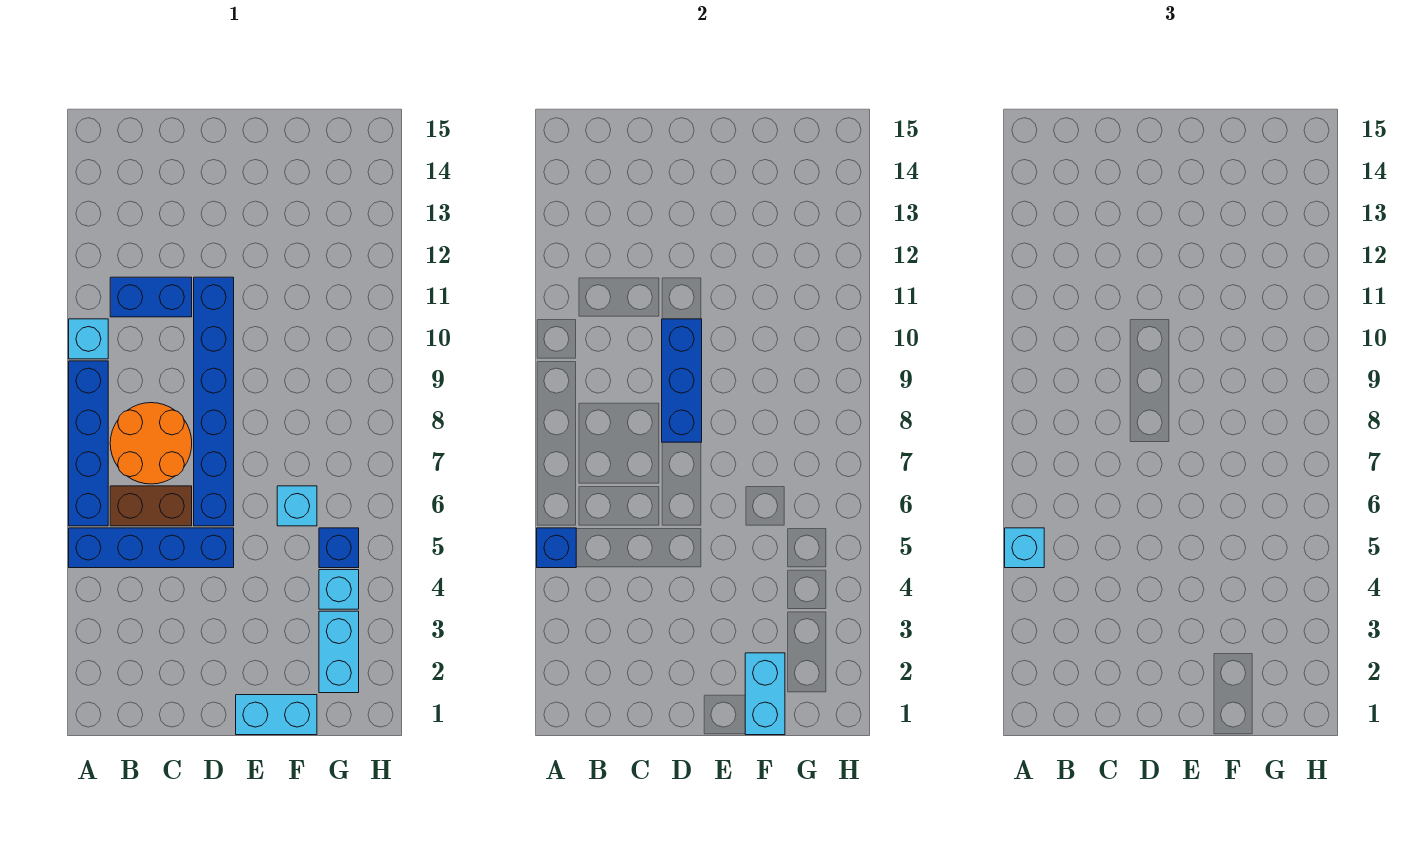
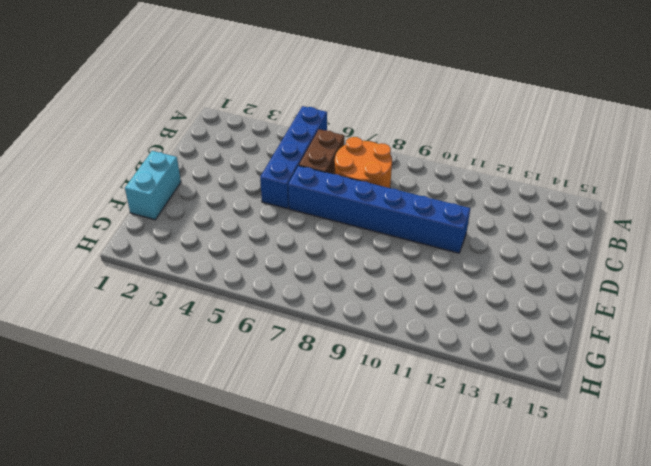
none -> blue brick A6:A9 level 1
none -> cyan brick A10 level 1
none -> blue brick B11:C11 level 1

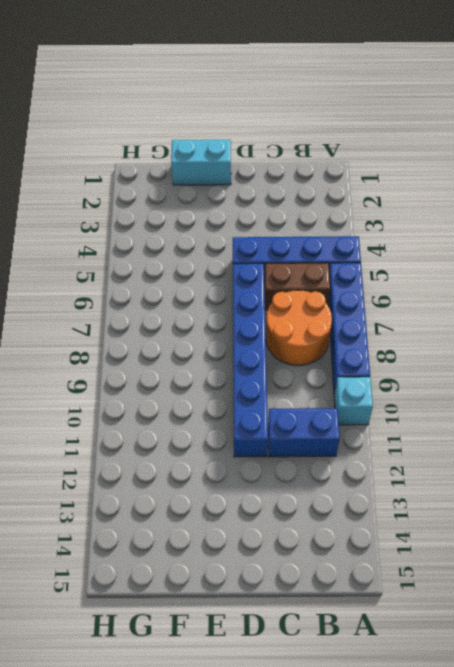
none -> cyan brick F6 level 1
none -> cyan brick G2:G3 level 1
none -> cyan brick G4 level 1

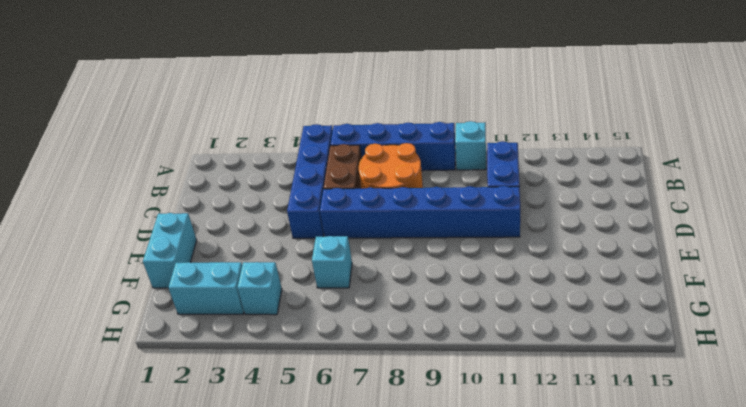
none -> blue brick G5 level 1
none -> blue brick A5 level 2
none -> blue brick D8:D10 level 2

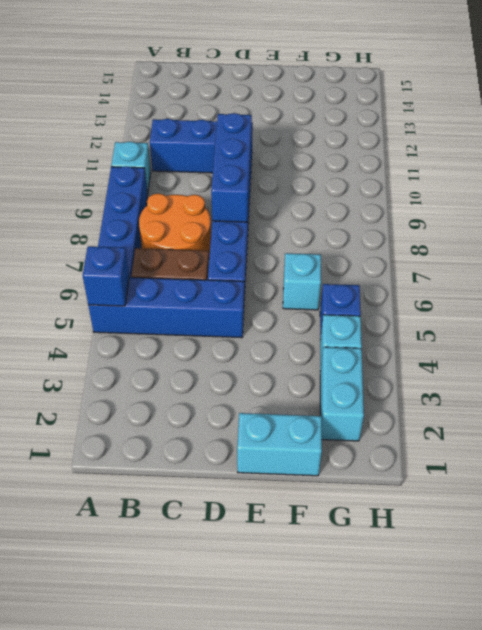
none -> cyan brick F1:F2 level 2
none -> cyan brick A5 level 3

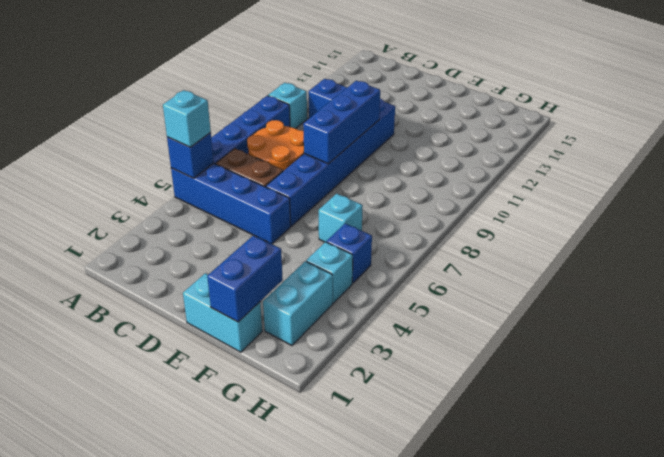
blue brick F1:F2 level 2 -> cyan brick F1:F2 level 2

